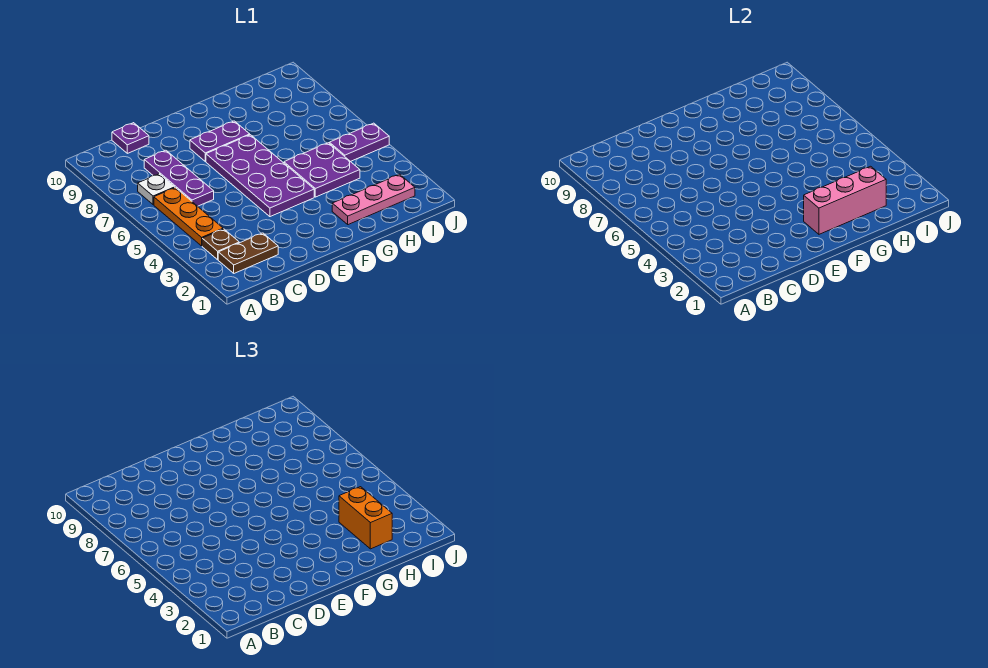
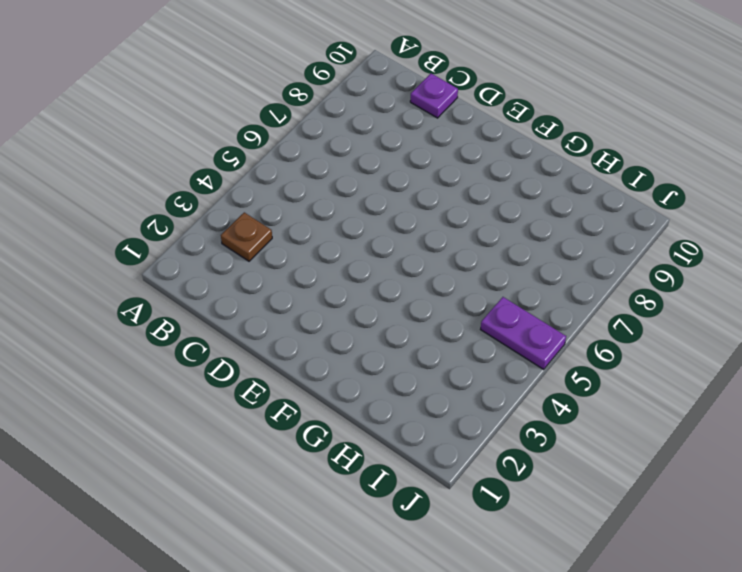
none -> brown plate B2:C2 level 1
none -> orange plate B4:B6 level 1
none -> white plate B7 level 1

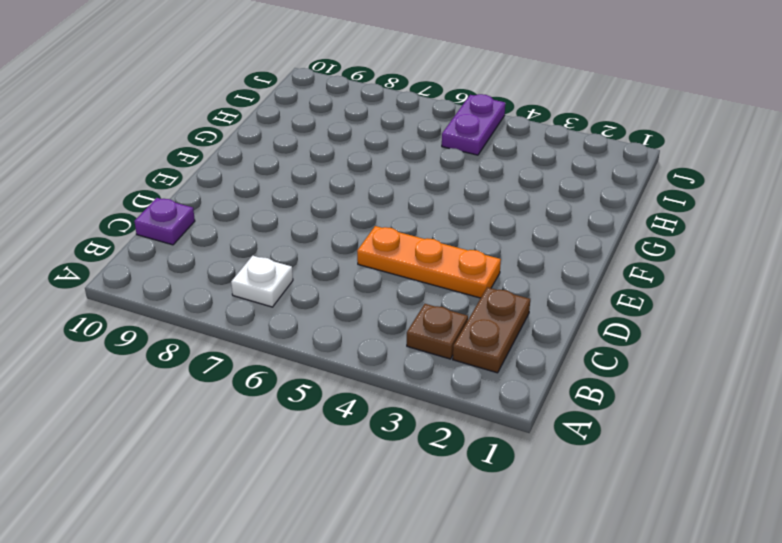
orange plate D3:D5 level 1 -> orange plate B4:B6 level 1
none -> purple plate C6:C8 level 1
none -> purple plate E4:F7 level 1
none -> purple plate E8:F8 level 1

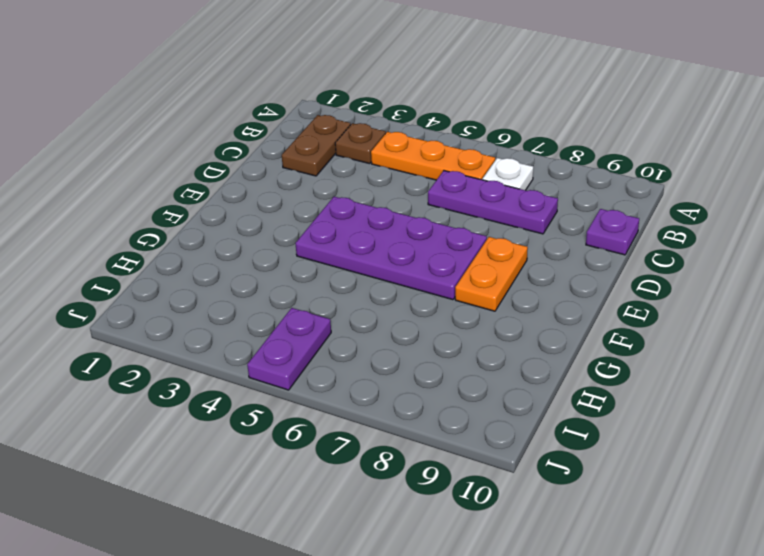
orange plate E8:F8 level 1 -> purple plate E8:F8 level 1
none -> pink plate G2:I2 level 1
none -> purple plate G4:H5 level 1
none -> pink brick F2:H2 level 2

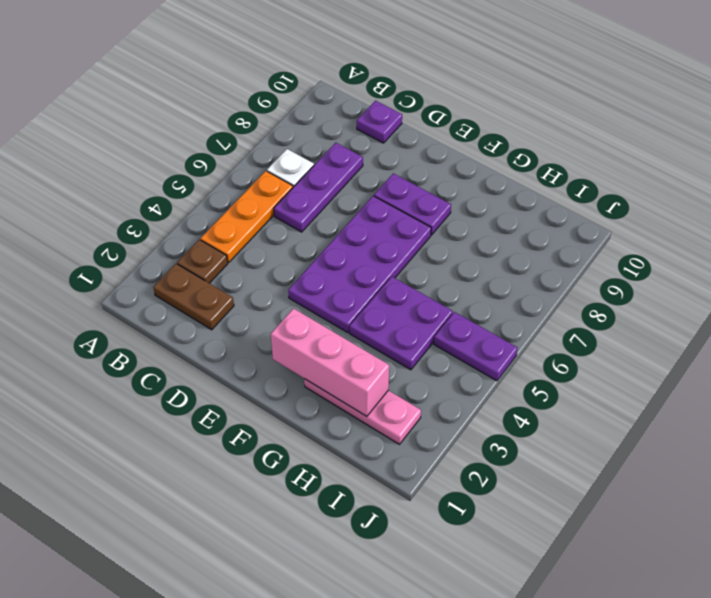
none -> orange brick H2:H3 level 3

